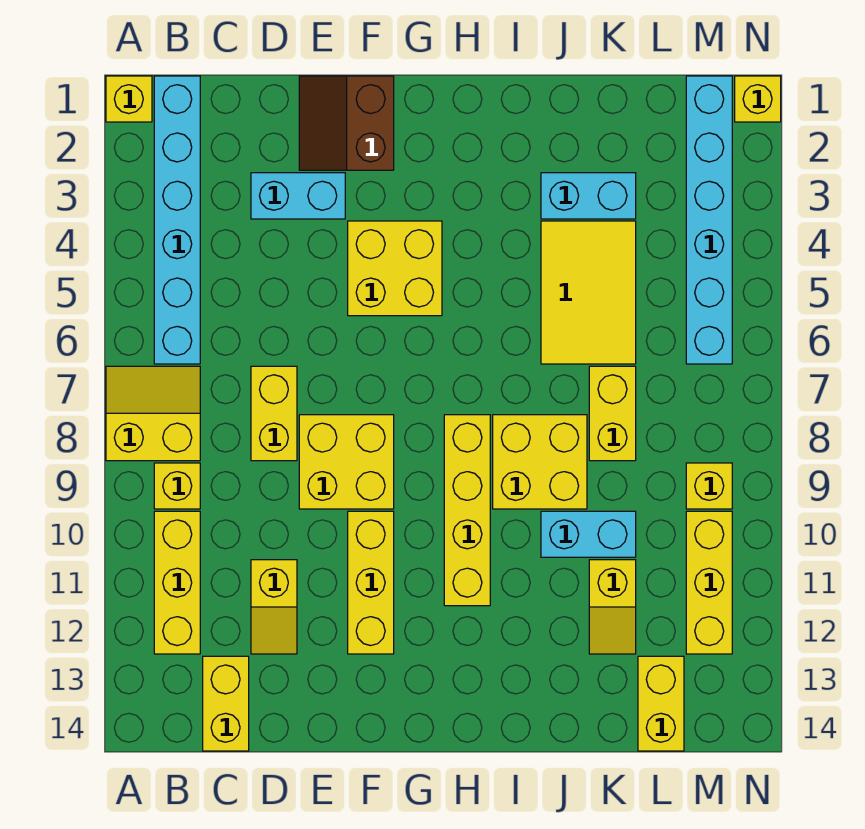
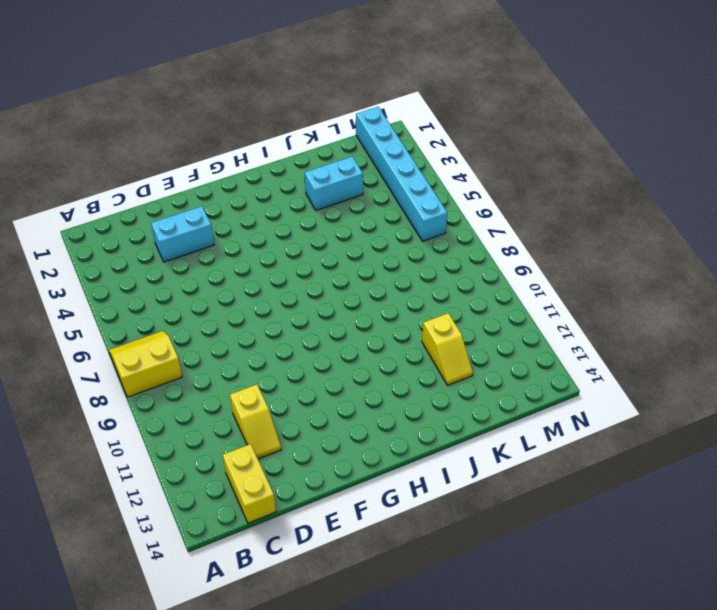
none -> yellow brick A1 level 1
none -> cyan brick B1:B6 level 1
none -> yellow brick B9 level 1

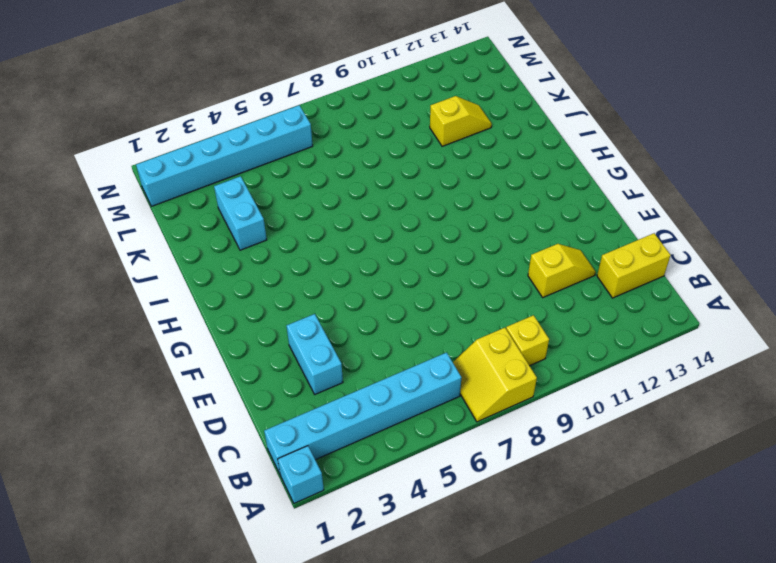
cyan brick A1 level 1 -> yellow brick A1 level 1
none -> yellow brick B10:B12 level 1
none -> yellow brick D7:D8 level 1
none -> brown slope E1:F2 level 1 top F

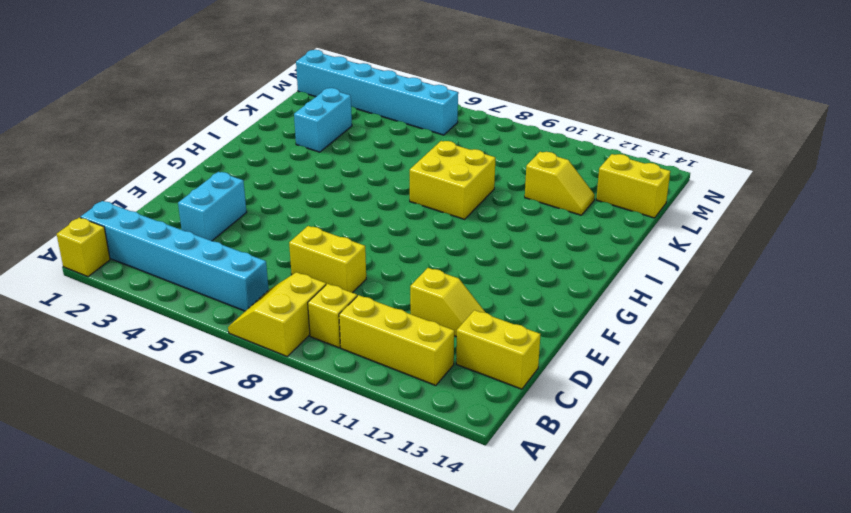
none -> brown slope E1:F2 level 1 top F
none -> yellow brick E8:F9 level 1
none -> yellow brick F4:G5 level 1

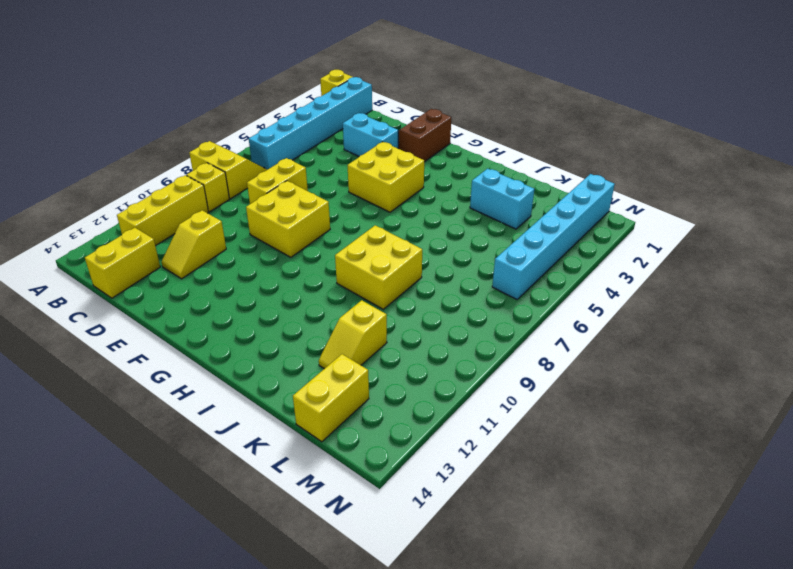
none -> yellow brick F10:F12 level 1
none -> yellow brick H8:H11 level 1
none -> yellow tile J4:K6 level 1

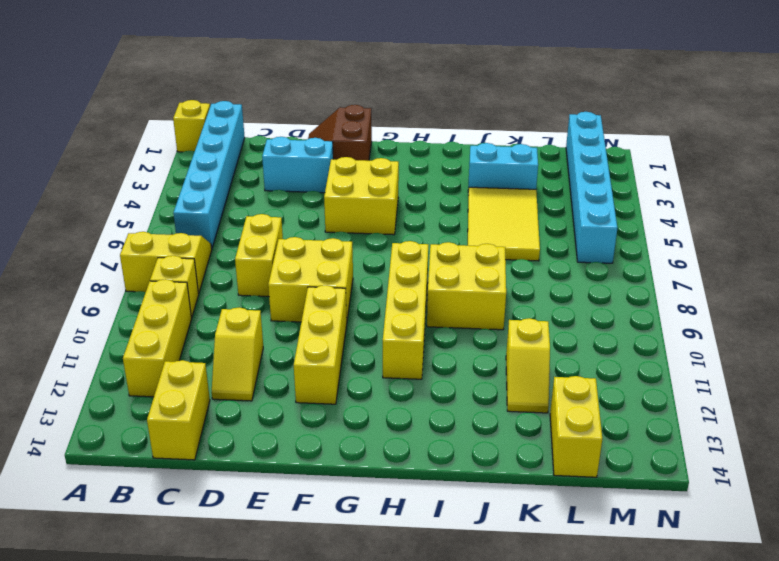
none -> cyan brick J10:K10 level 1
none -> yellow brick K7:K8 level 1
none -> yellow brick M9 level 1

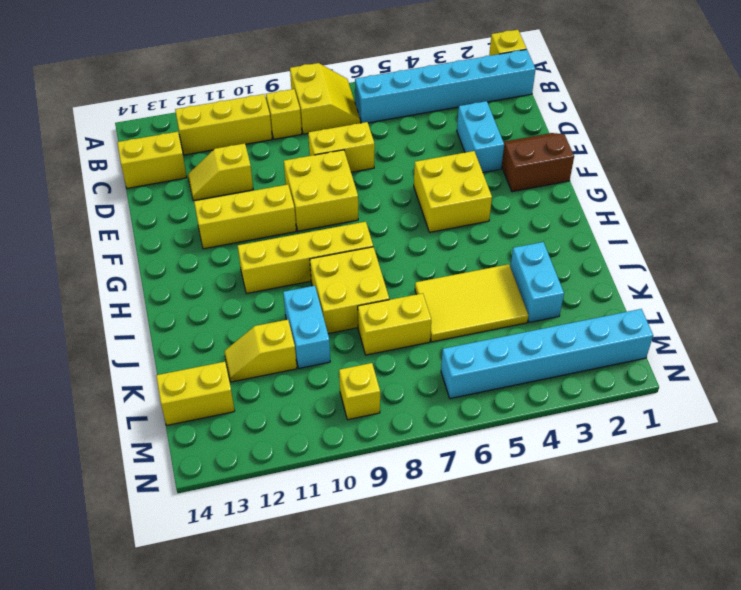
none -> yellow brick M10:M12 level 1
none -> yellow brick N1 level 1

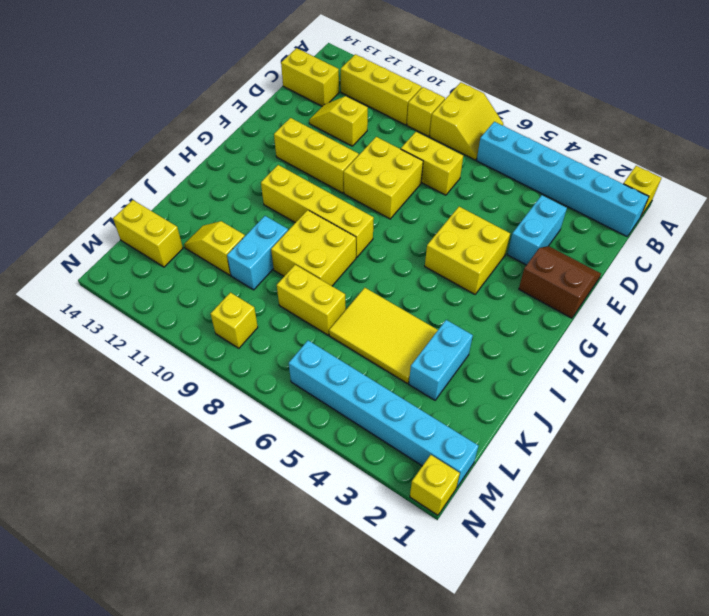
none -> yellow brick M10:M12 level 1

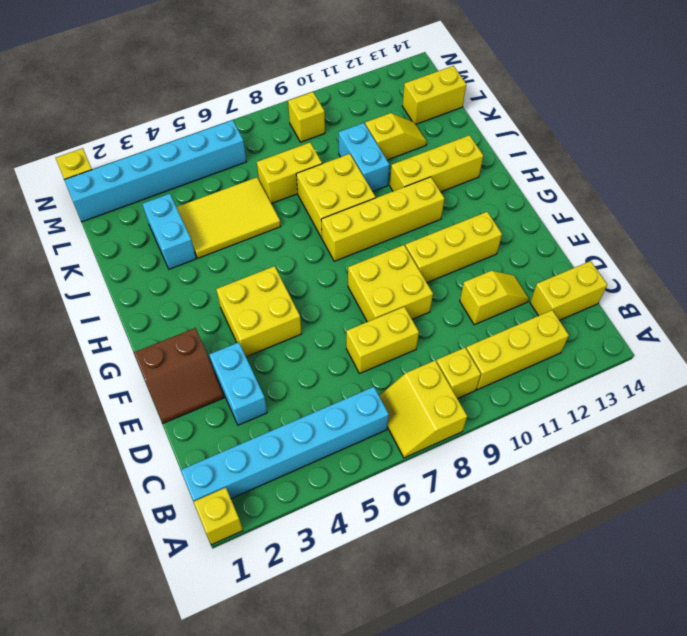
yellow brick I11:I13 level 1 -> yellow brick M10:M12 level 1

